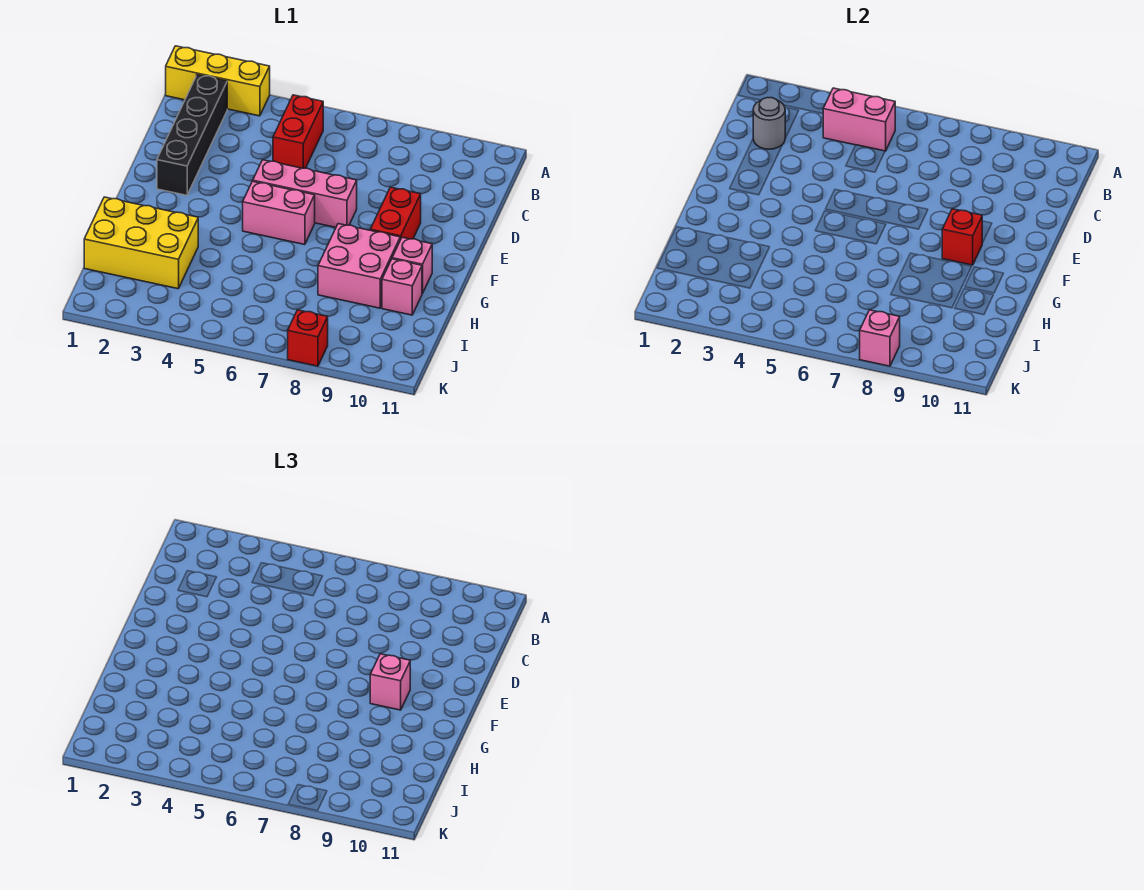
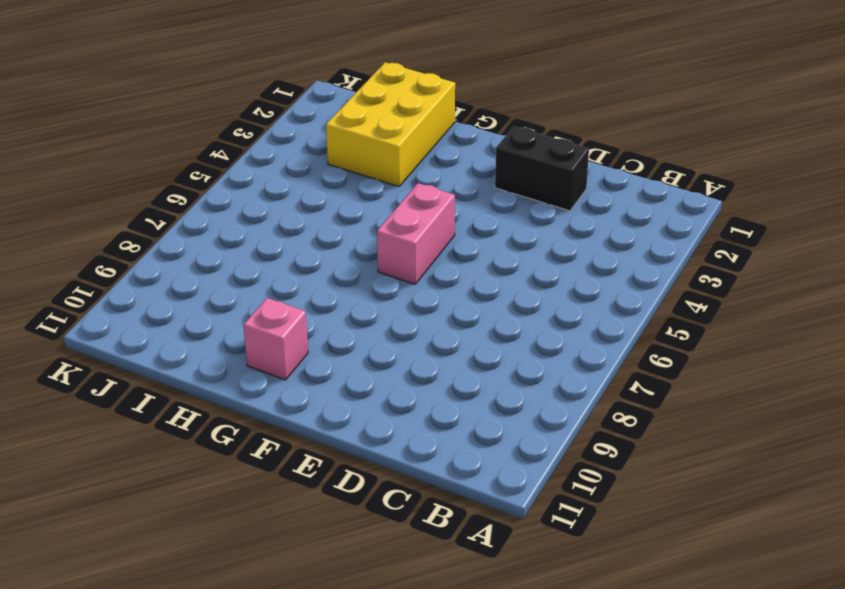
black brick D2:E2 level 1 -> black brick B2:E2 level 1
none -> yellow brick A1:A3 level 1
none -> red brick B5:C5 level 1
none -> pink brick E5:E7 level 1

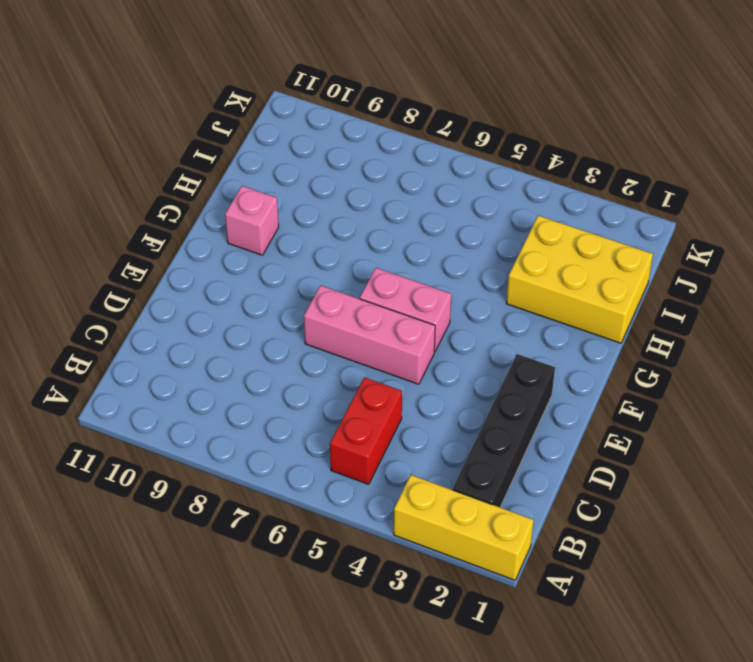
none -> red brick E9:F9 level 1
none -> pink brick G8:H9 level 1
none -> pink brick H10 level 1

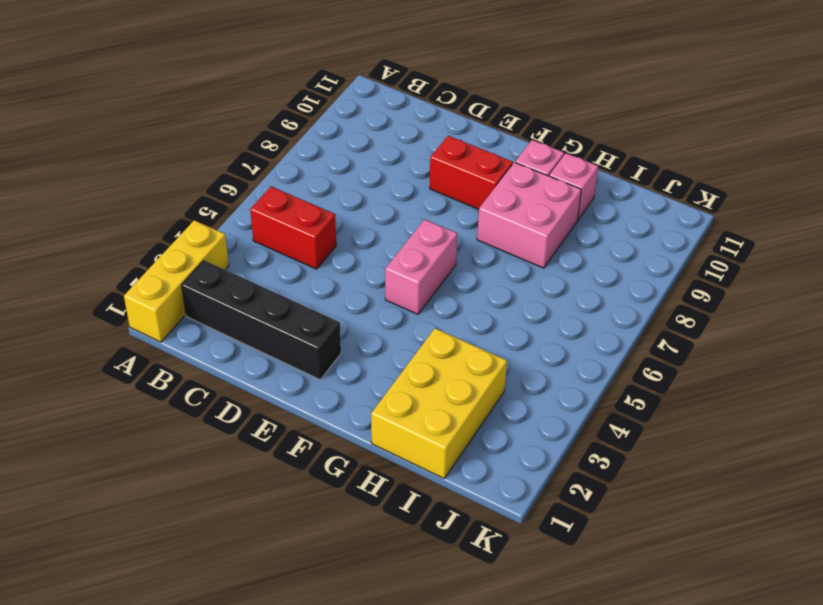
none -> pink brick E5:E7 level 1
none -> red brick K8 level 1
none -> pink brick B4:B5 level 2

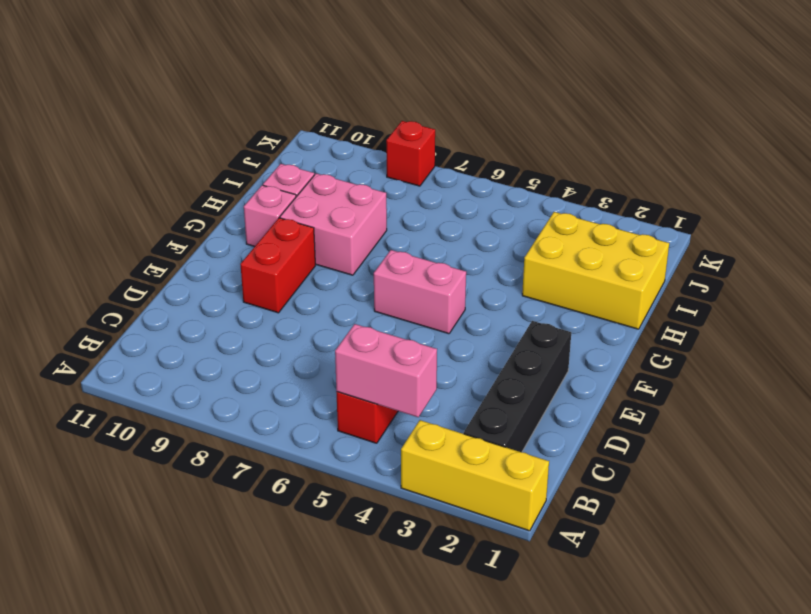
none -> pink brick E5:E7 level 1
none -> grey round brick C2 level 2
none -> red brick F9 level 2

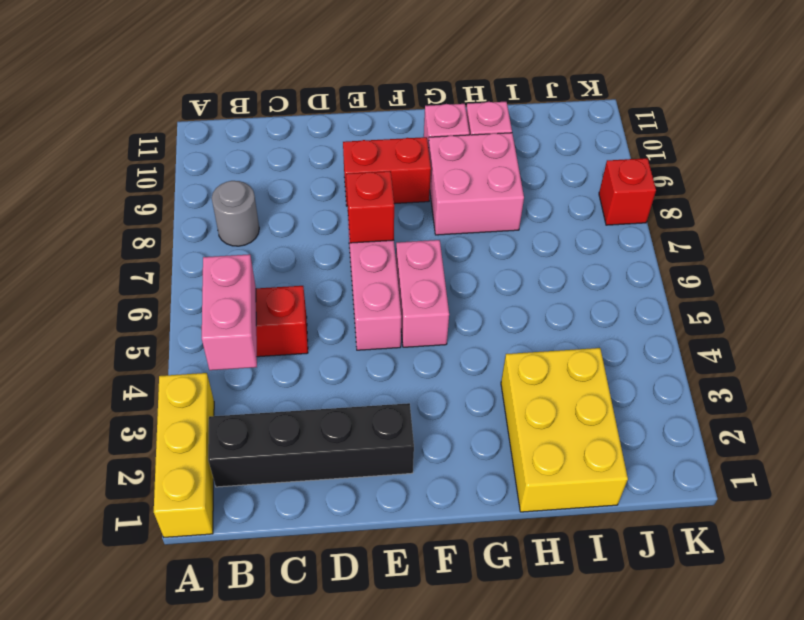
grey round brick B8 level 1 -> grey round brick C2 level 2
red brick E7 level 2 -> red brick F9 level 2
none -> pink brick K8 level 2
none -> pink brick F9 level 3

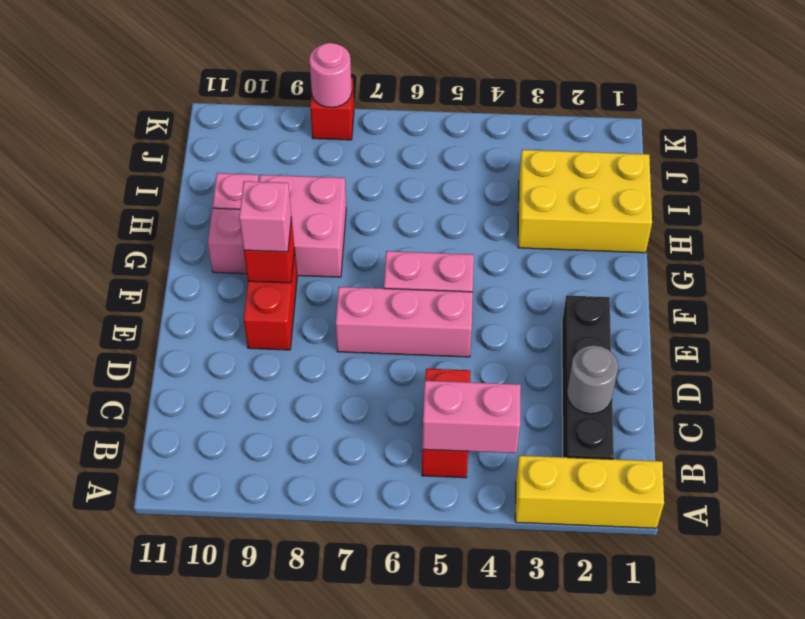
pink round brick K8 level 2 -> pink brick K8 level 2

